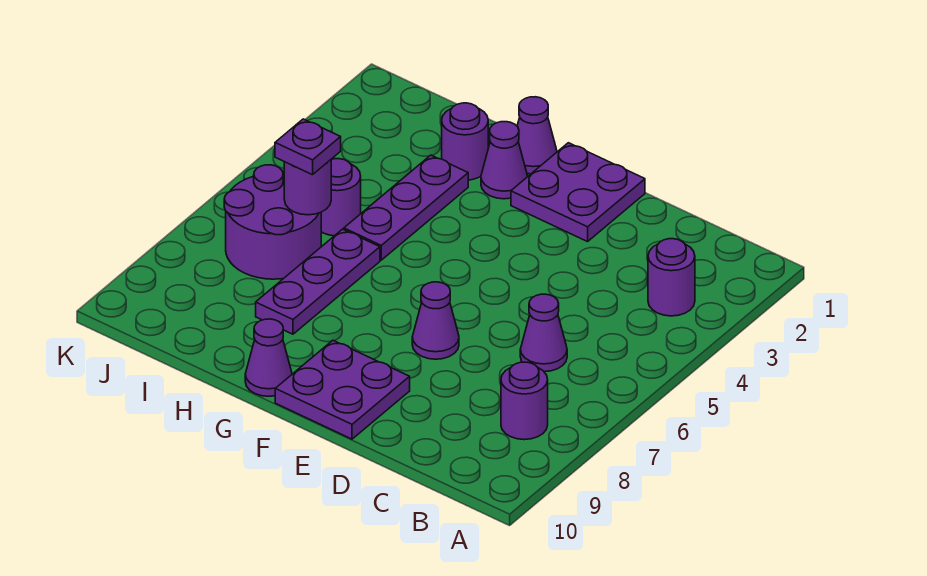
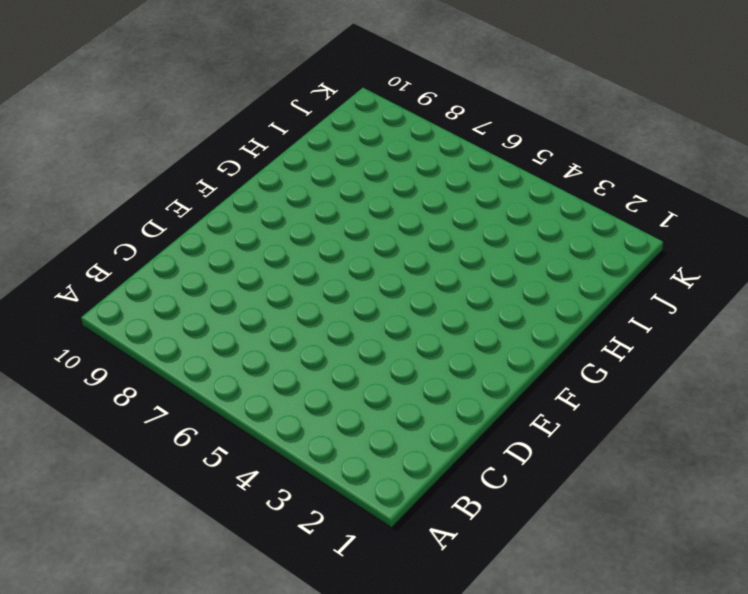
none -> purple round brick B3 level 1
none -> purple round brick B8 level 1
none -> purple cone C6 level 1

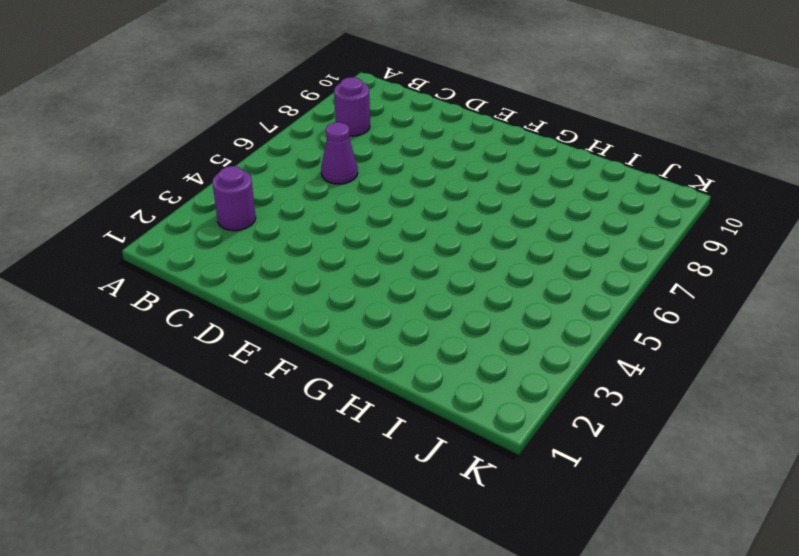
none -> purple plate E1:F2 level 1
none -> purple cone E7 level 1
none -> purple plate E9:F10 level 1

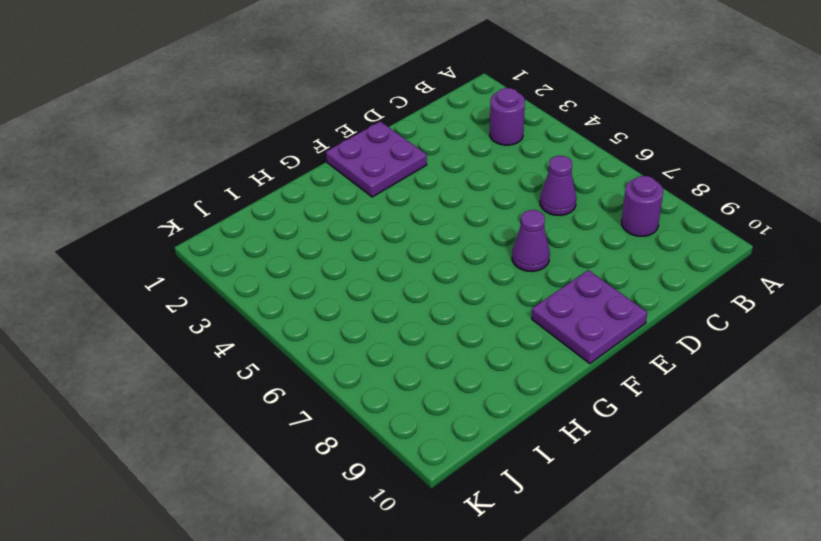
none -> purple cone G1 level 1
none -> purple cone G2 level 1
none -> purple cone G10 level 1

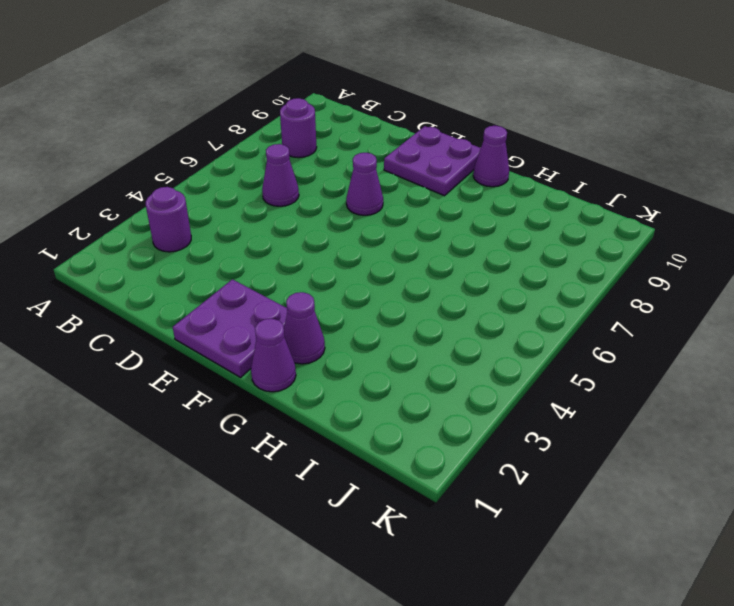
none -> purple round brick H2 level 1
none -> purple plate H3:H5 level 1
none -> purple plate H6:H8 level 1

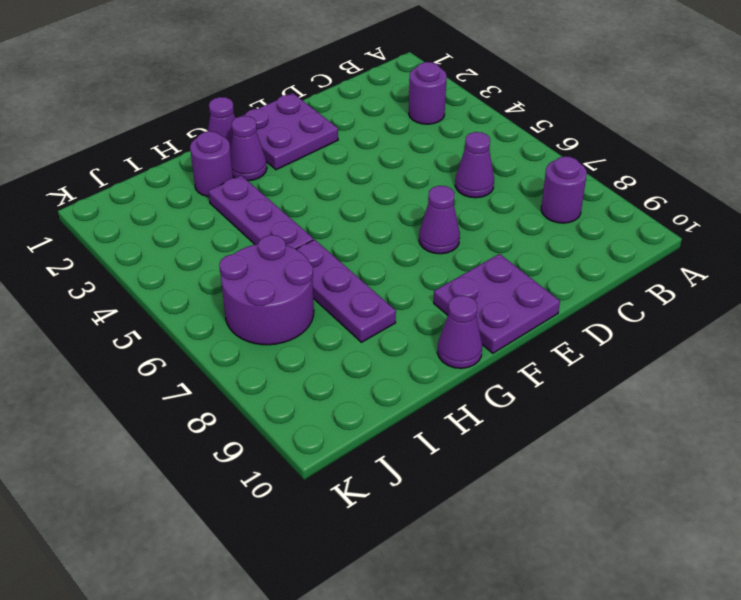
none -> purple round brick I5 level 1
none -> purple round brick I6 level 2
none -> purple plate I6 level 3

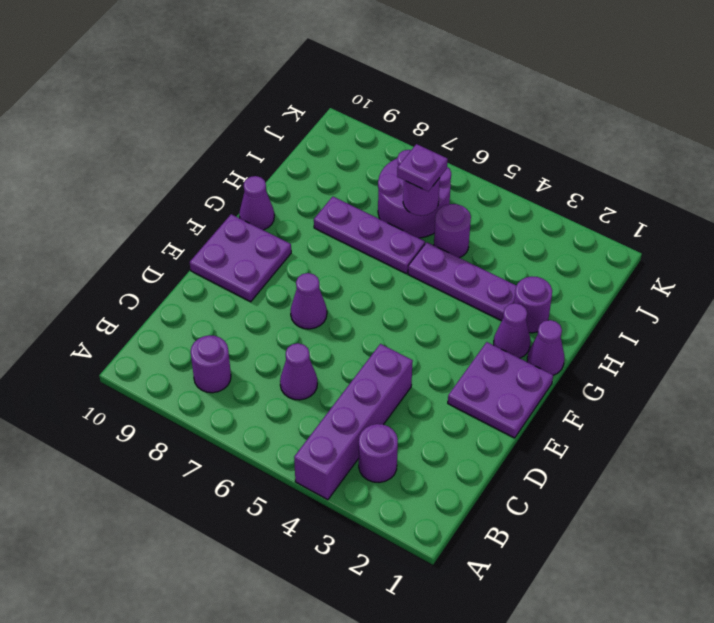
purple brick A4:D4 level 1 -> none

